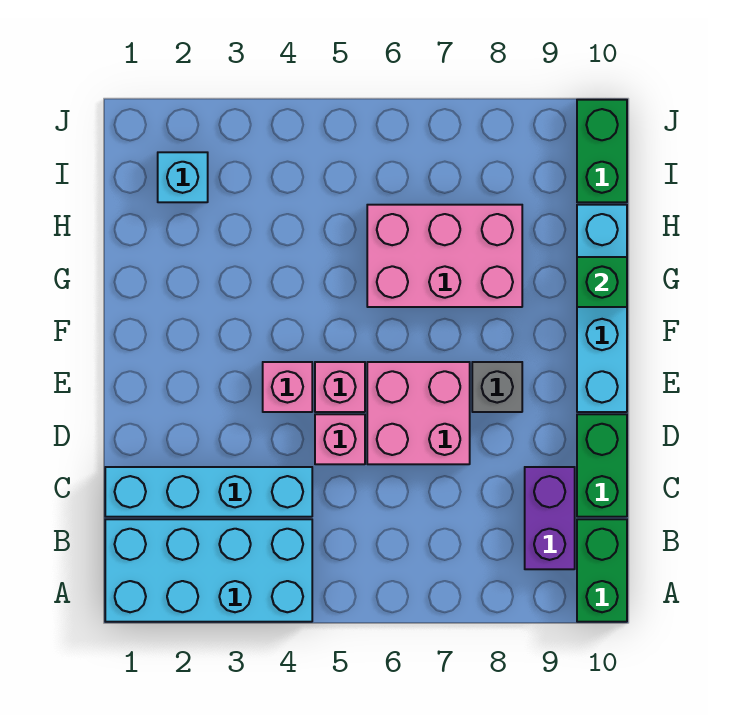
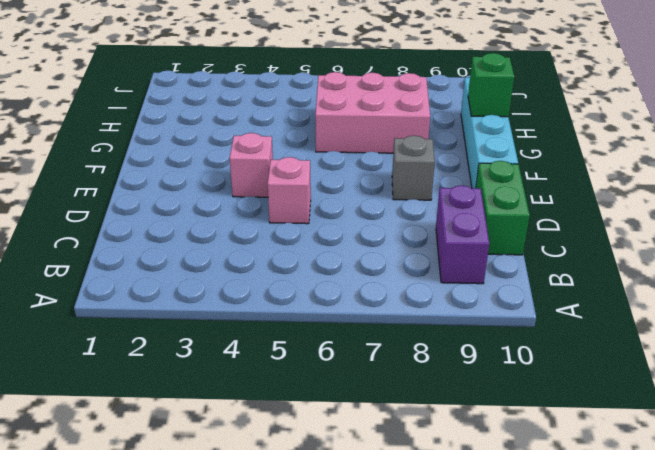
none -> cyan brick A1:B4 level 1
none -> green brick A10:B10 level 1
none -> cyan brick C1:C4 level 1

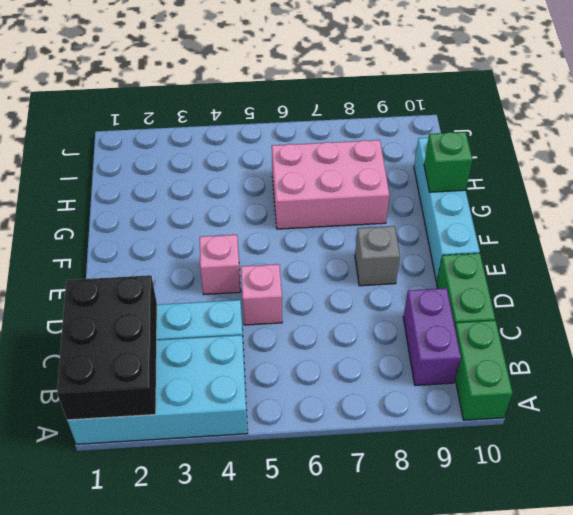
black brick A1:C2 level 2 -> none
none -> pink brick D6:E7 level 1
none -> pink brick E5 level 1
none -> cyan brick I2 level 1

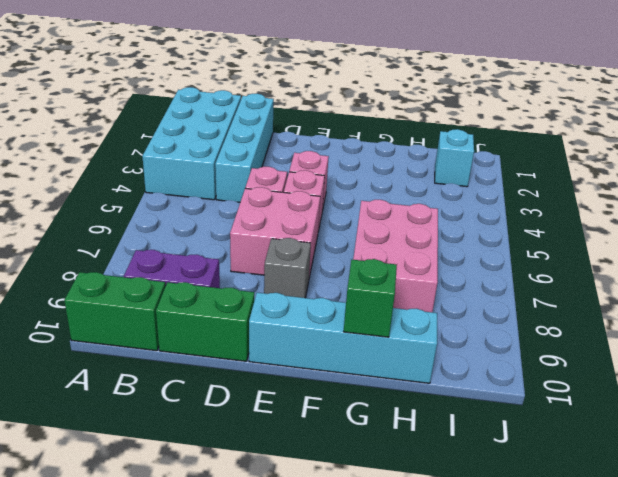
none -> green brick I10:J10 level 1

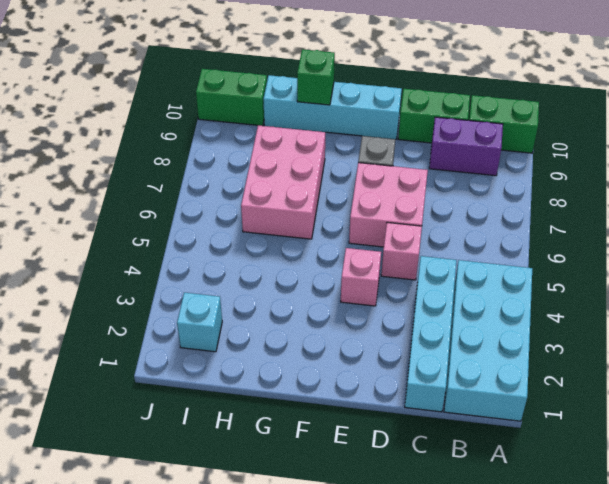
none -> pink brick E5 level 1

